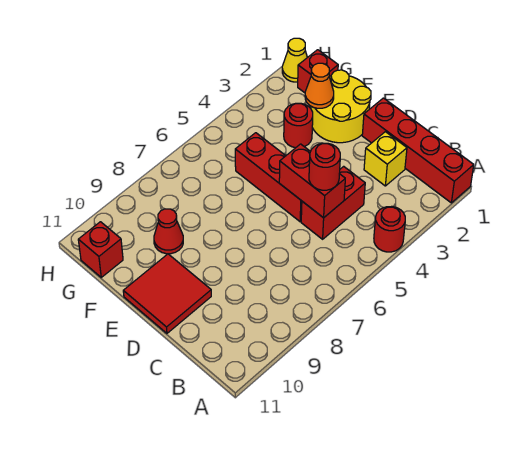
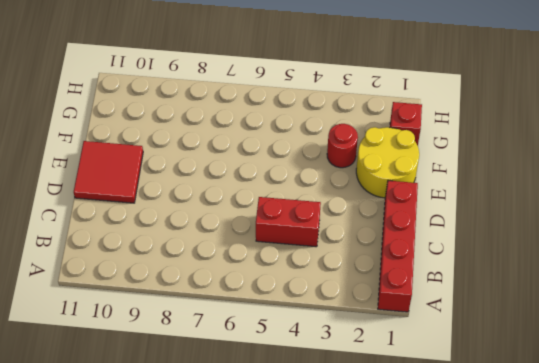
none -> red round brick A4 level 1
none -> yellow brick C2 level 1
none -> red brick D5:F5 level 1

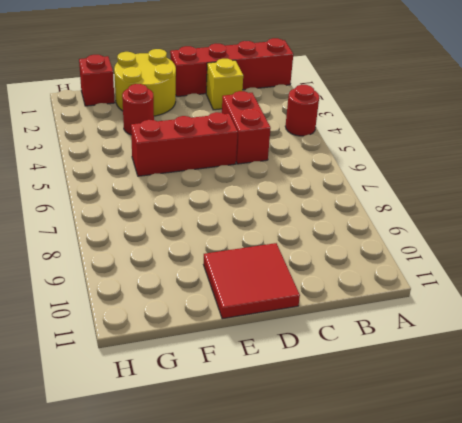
none -> red cone F9 level 1
none -> red brick G11 level 1
none -> yellow cone H1 level 1

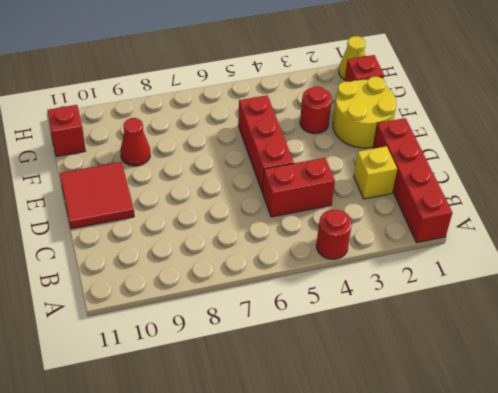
none -> red brick C5:D5 level 2
none -> orange cone F2 level 2
none -> red round brick C5 level 3

